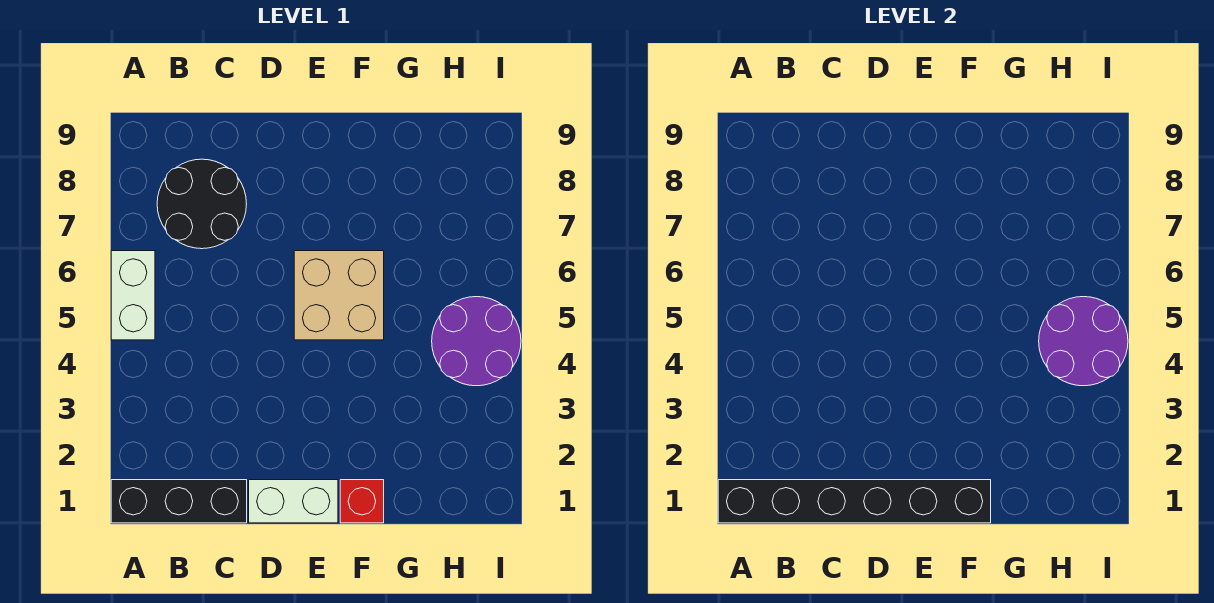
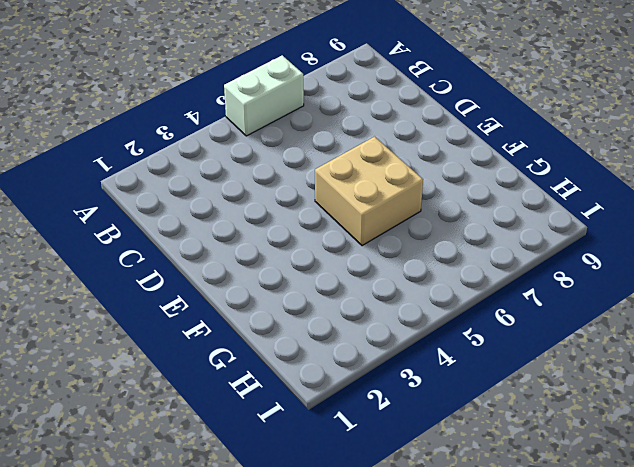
none -> black brick A1:C1 level 1
none -> black round brick B7:C8 level 1

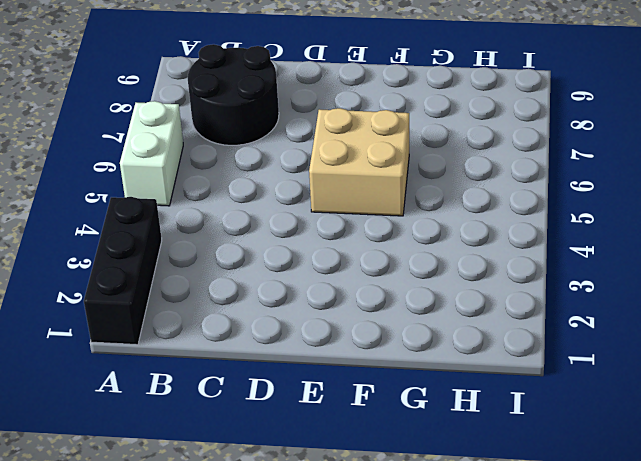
black brick A1:A3 level 1 -> black brick A1:C1 level 1
none -> white brick D1:E1 level 1
none -> red brick F1 level 1

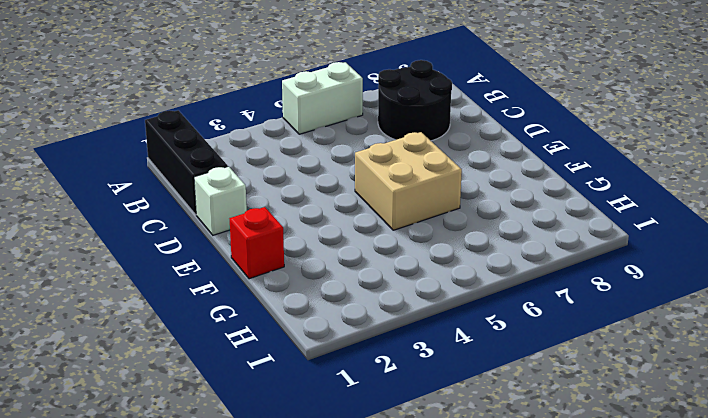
white brick D1 level 1 -> white brick D1:E1 level 1
none -> purple round brick H4:I5 level 1
none -> black brick A1:F1 level 2

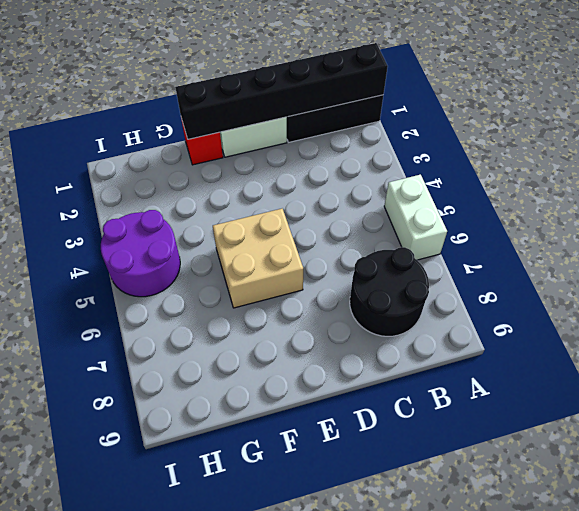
none -> purple round brick H4:I5 level 2

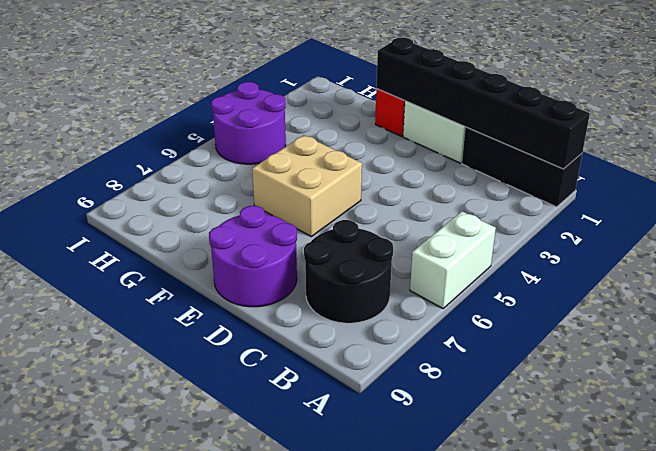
purple round brick D8:E9 level 1 -> purple round brick H4:I5 level 2

